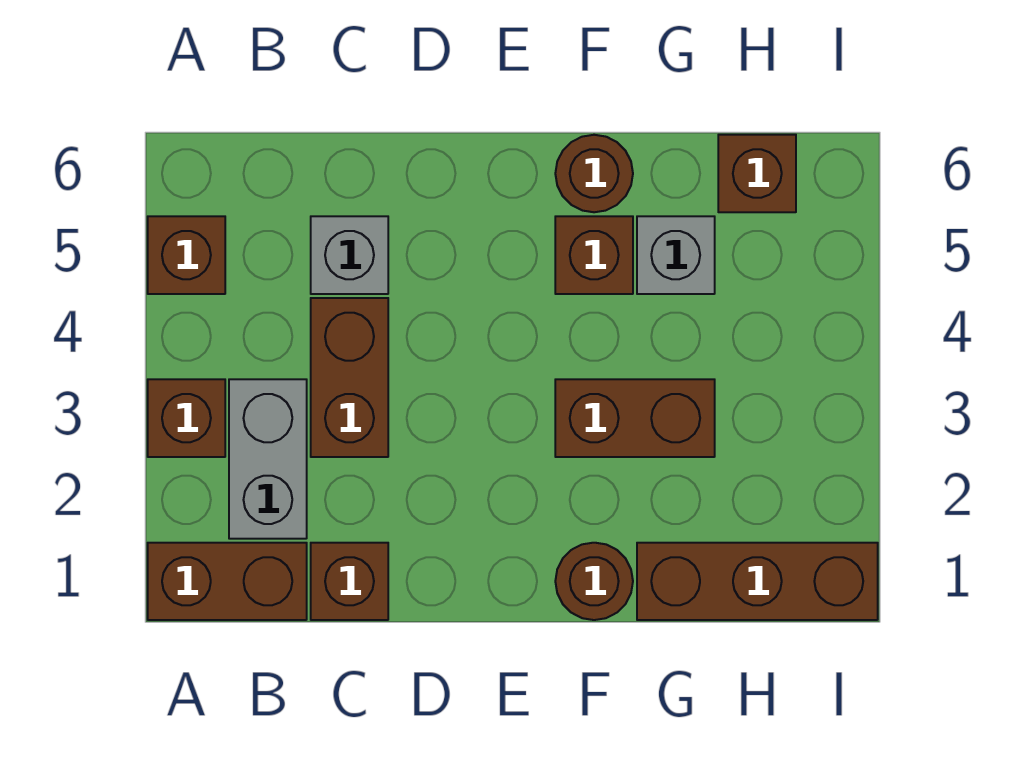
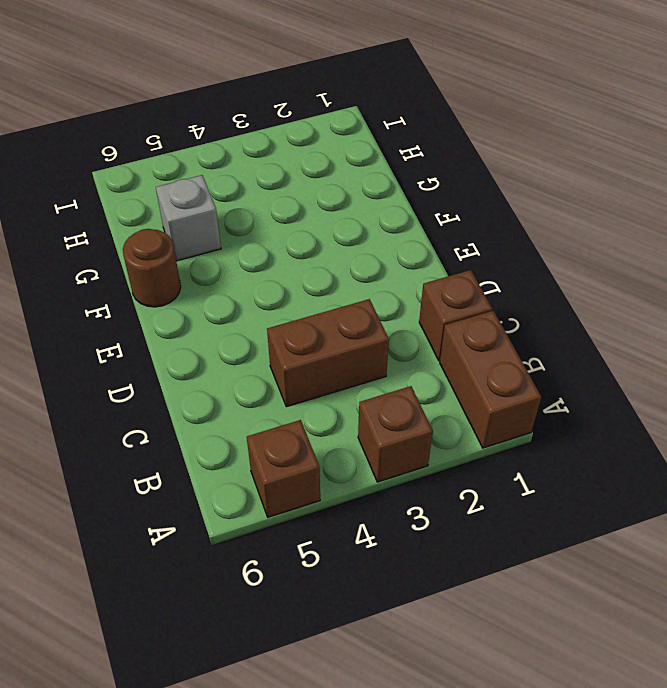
none -> grey brick B2:B3 level 1
none -> grey brick C5 level 1
none -> brown round brick F1 level 1

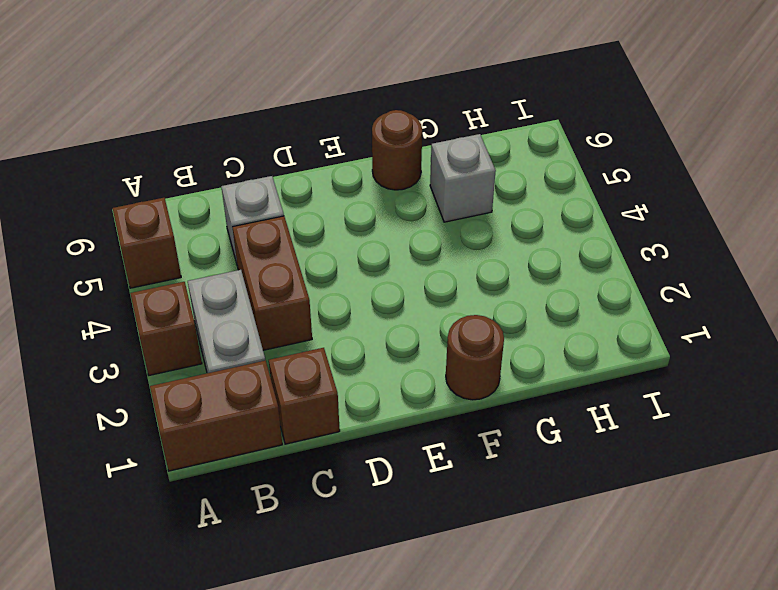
none -> brown brick F3:G3 level 1
none -> brown brick F5 level 1
none -> brown brick G1:I1 level 1

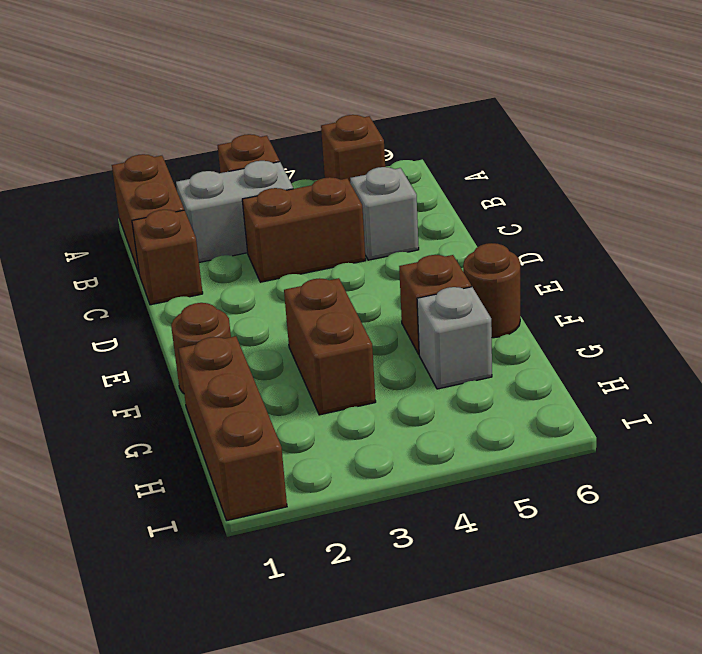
none -> brown brick H6 level 1

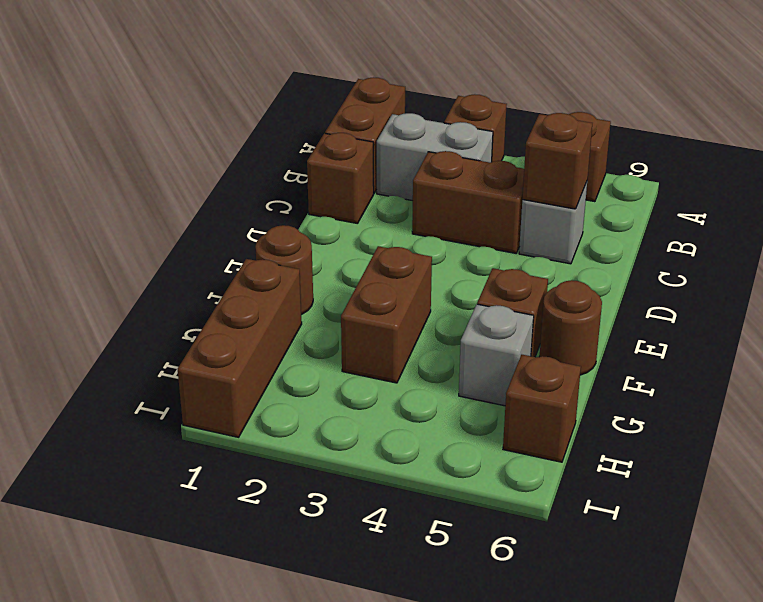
brown brick C5 level 2 -> none

